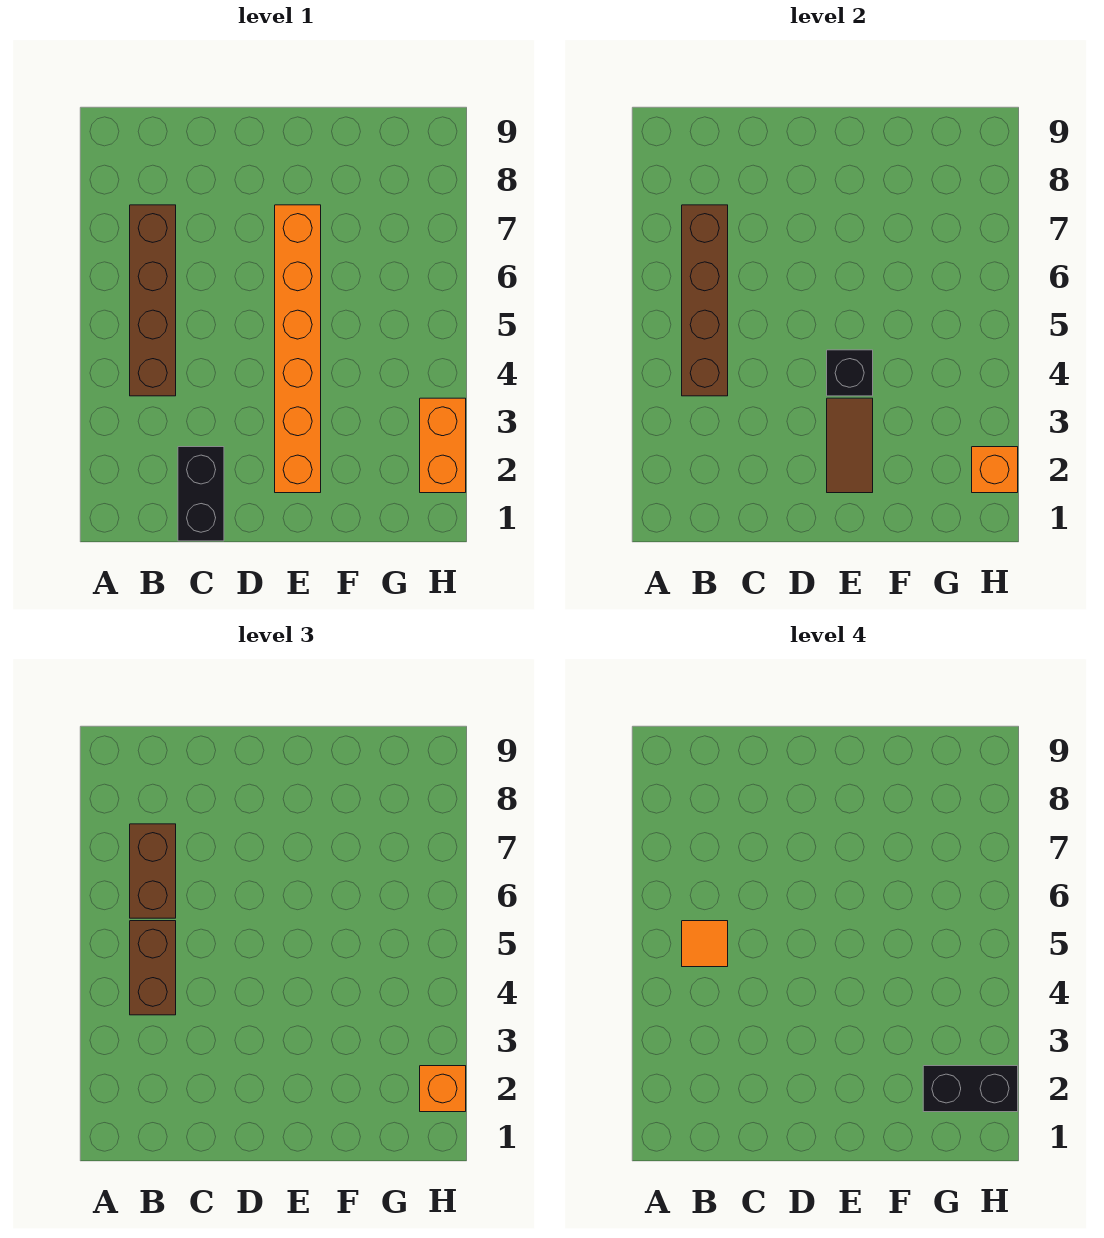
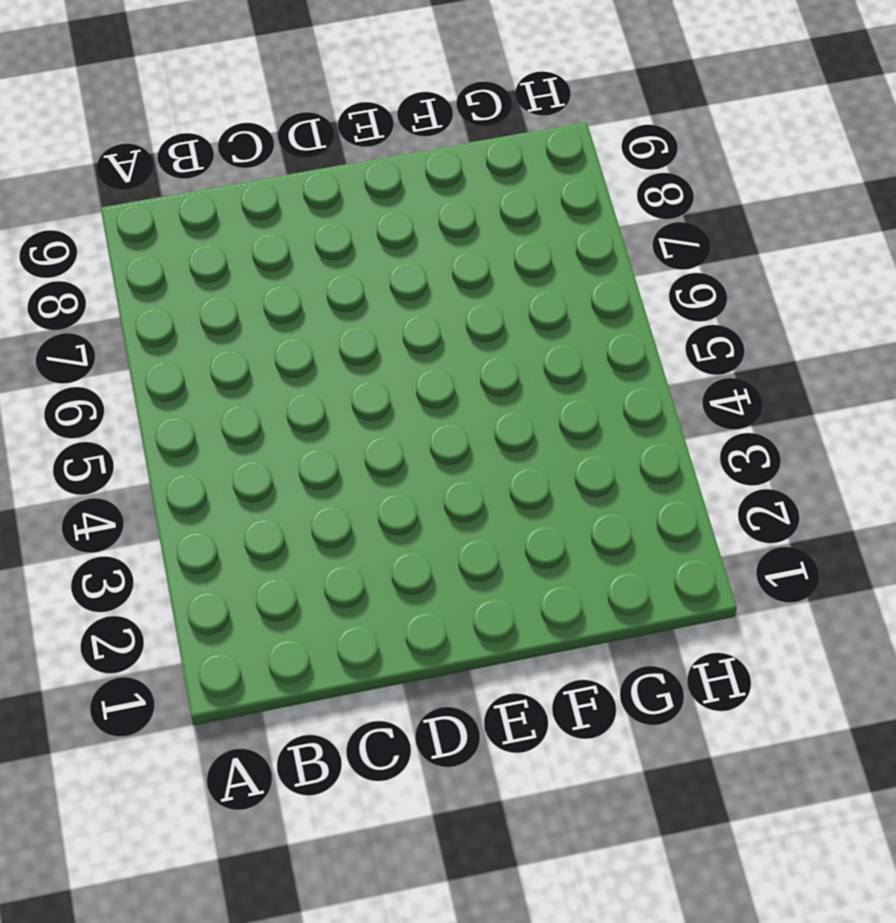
none -> brown brick B4:B7 level 1
none -> black brick C1:C2 level 1
none -> orange brick E2:E7 level 1

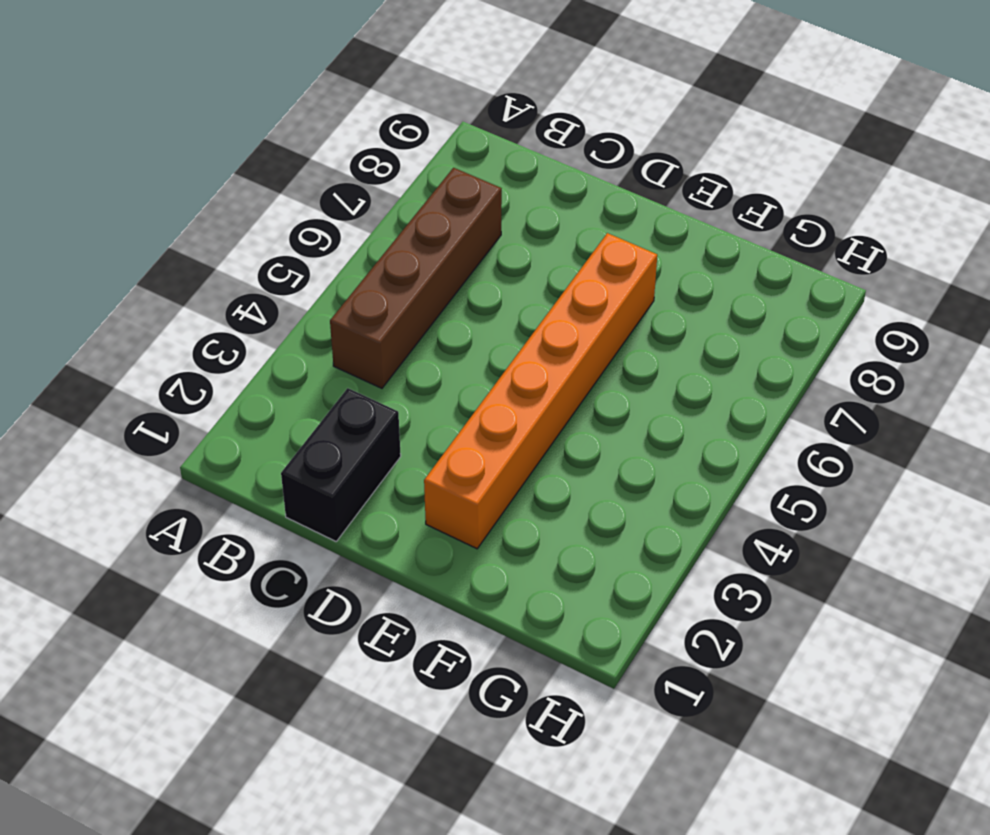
none -> orange brick H2:H3 level 1
none -> brown brick B4:B7 level 2
none -> brown tile E2:E3 level 2

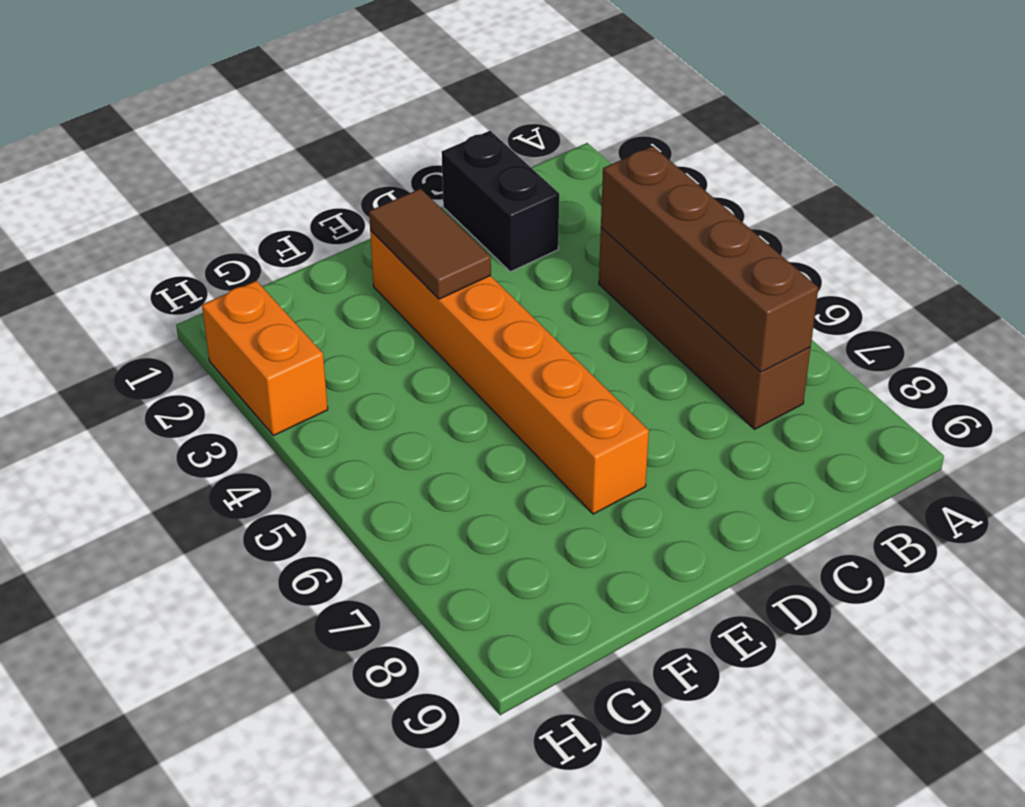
none -> black brick E4 level 2
none -> orange brick H2 level 2
none -> brown brick B4:B5 level 3

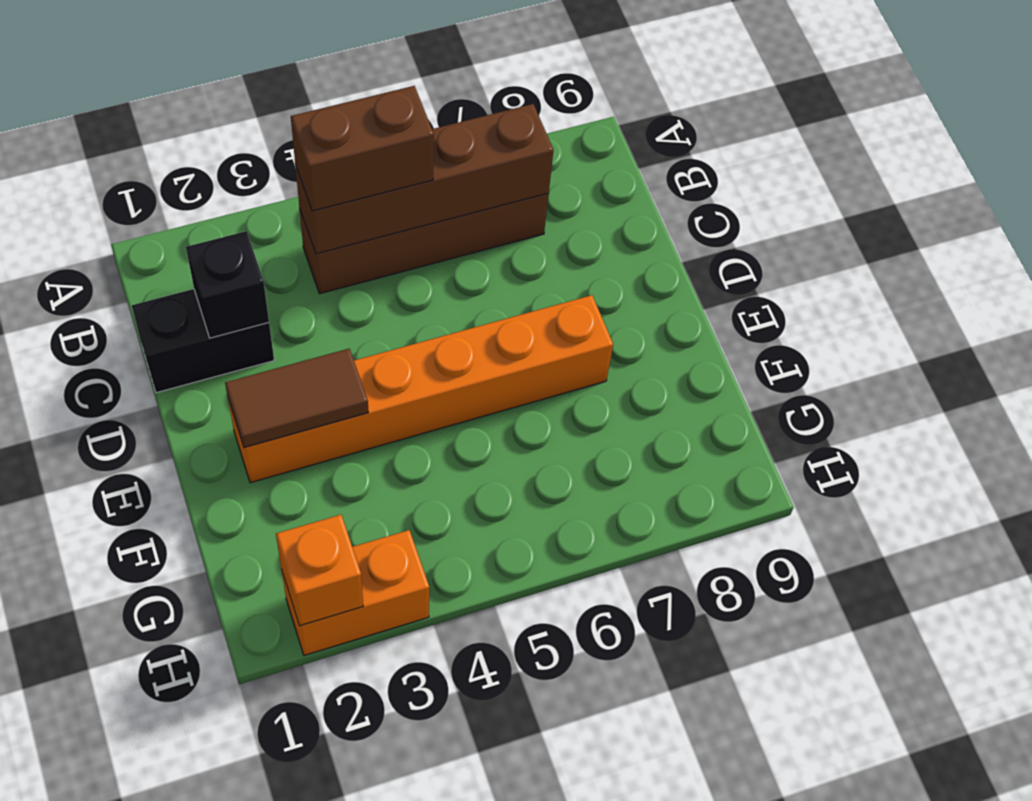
black brick C2 level 2 -> black brick E4 level 2
none -> brown brick B6:B7 level 3
none -> orange brick H2 level 3
none -> orange tile B5 level 4

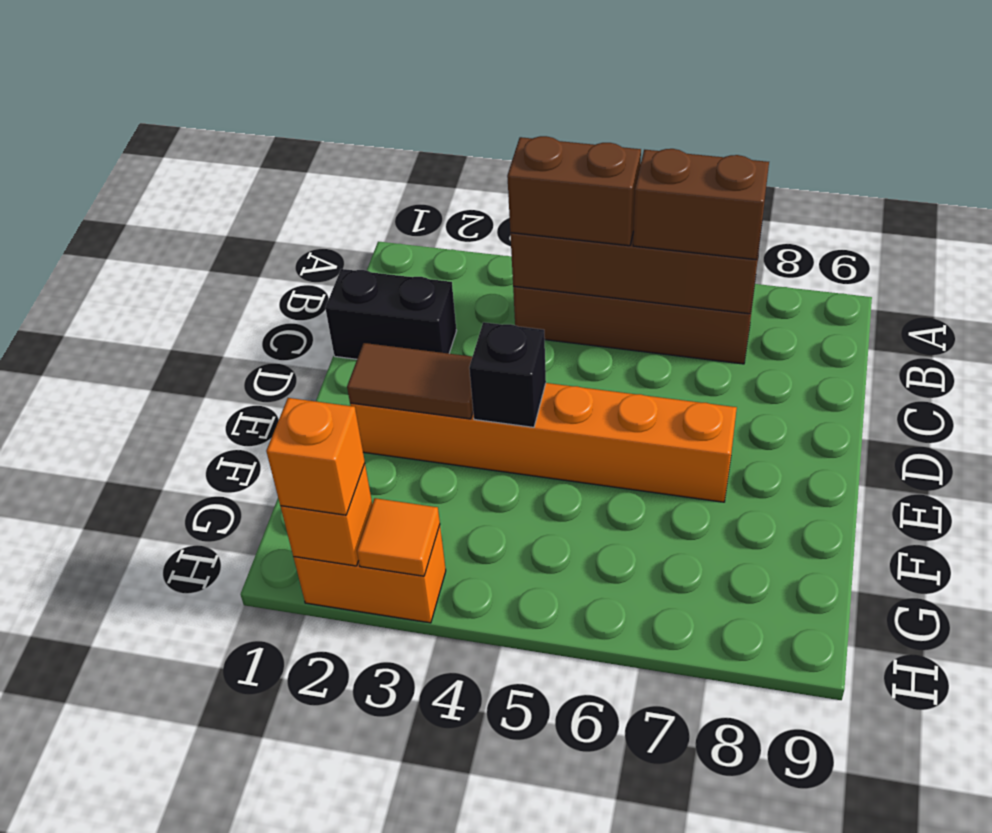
orange tile H3 level 2 -> orange tile B5 level 4
none -> black brick G2:H2 level 4

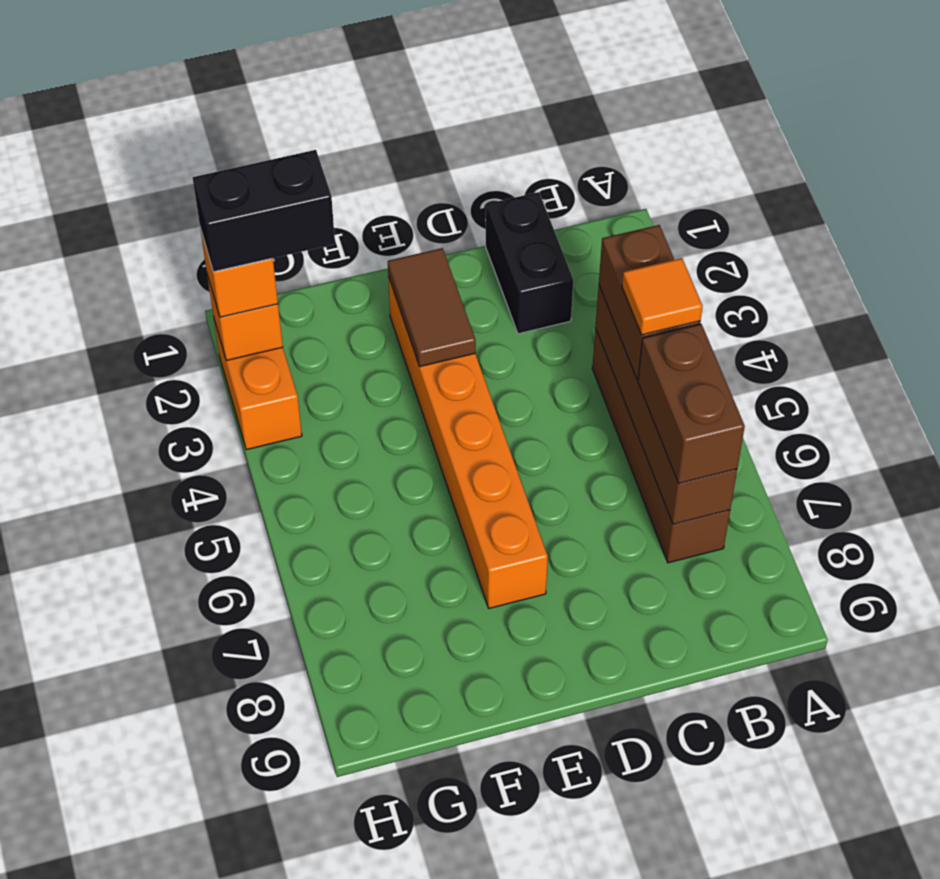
none -> black brick E4 level 2

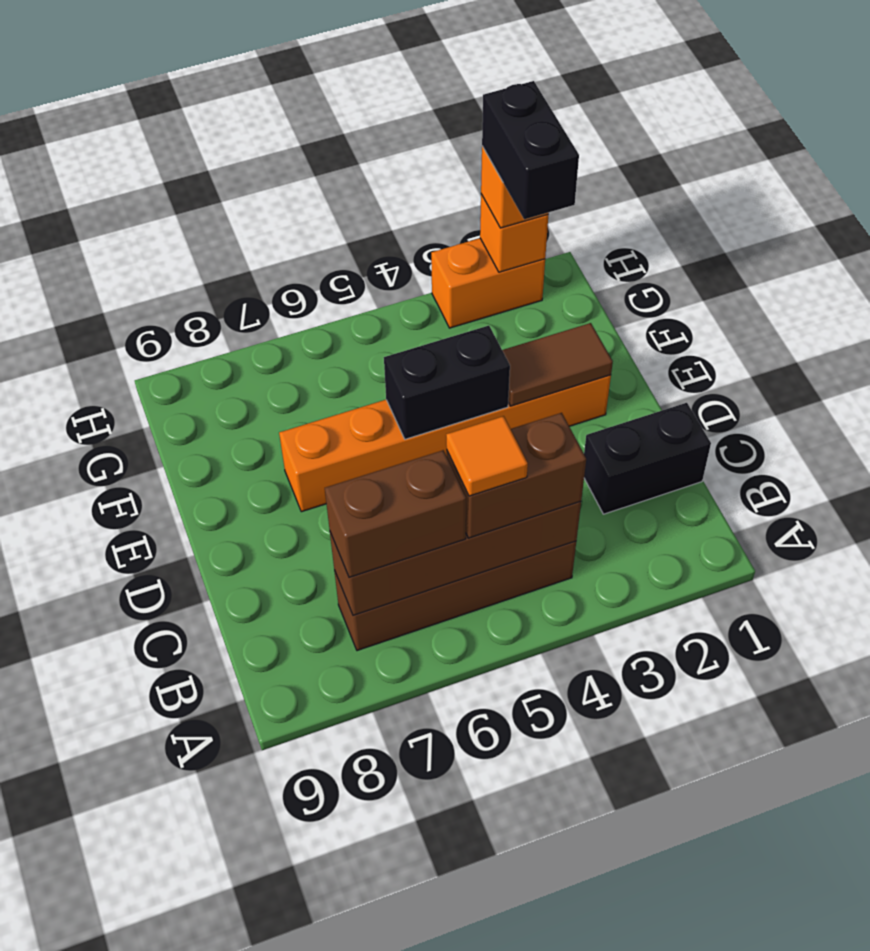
black brick E4:E5 level 2 -> black brick E4 level 2

